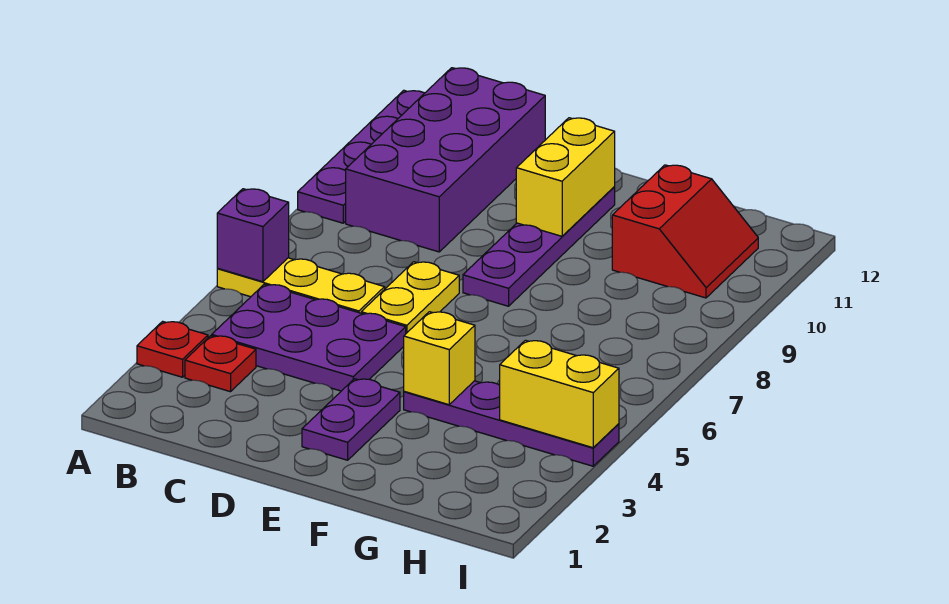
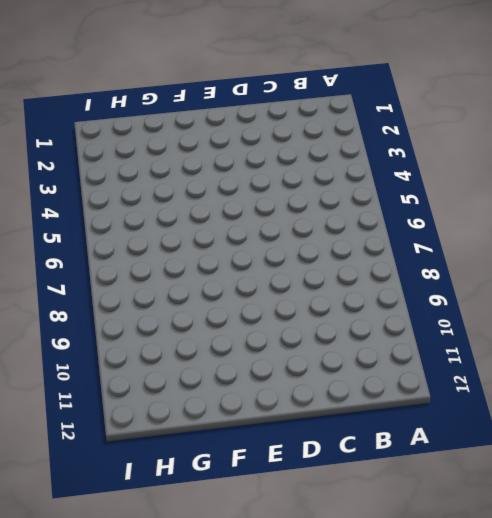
none -> red plate A3 level 1
none -> yellow plate A6:C6 level 1
none -> purple plate A9:A12 level 1

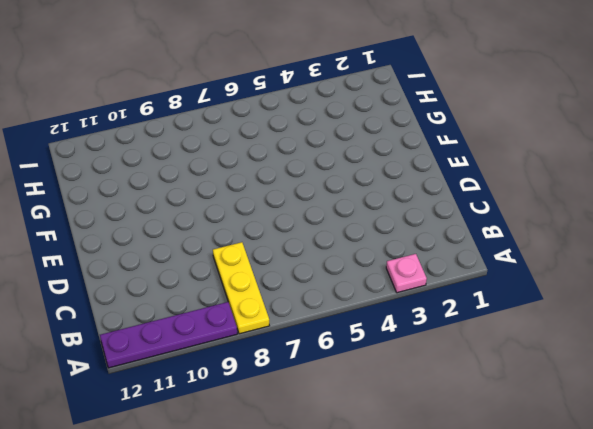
pink plate A3 level 1 -> red plate A3 level 1
yellow plate A8:C8 level 1 -> yellow plate A6:C6 level 1
none -> red plate B3 level 1
none -> purple plate B4:D5 level 1
none -> purple brick B9:C12 level 1

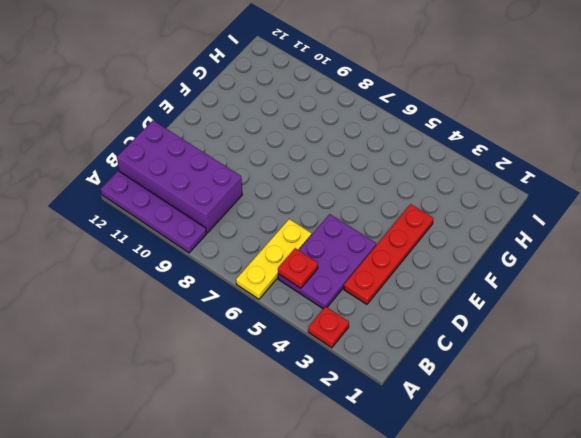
red plate B5 level 2 -> red plate B3 level 1
red plate C3:F3 level 1 -> purple plate E2:E3 level 1
none -> yellow plate D6:D7 level 1
none -> purple plate E8:E11 level 1
none -> purple plate F4:I4 level 1

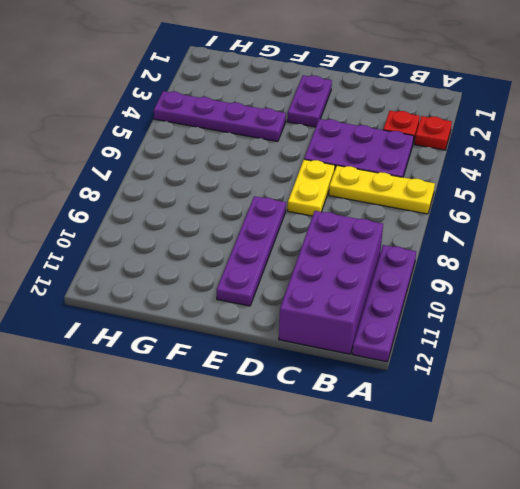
none -> red slope G10:H11 level 1 top G
none -> purple brick A6 level 2
none -> yellow brick E10:E11 level 2

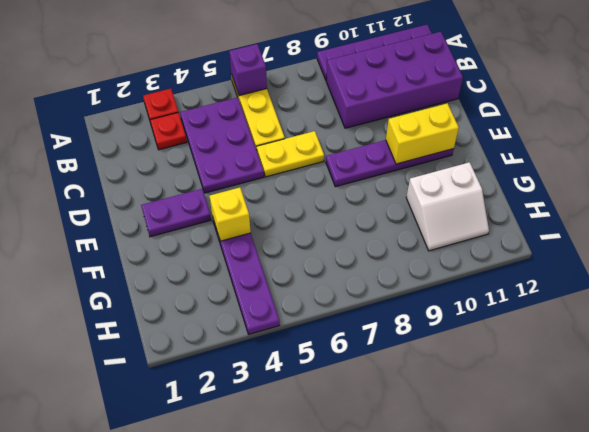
white slope G10:H11 level 1 top G -> red slope G10:H11 level 1 top G
none -> yellow brick H4:I4 level 2

